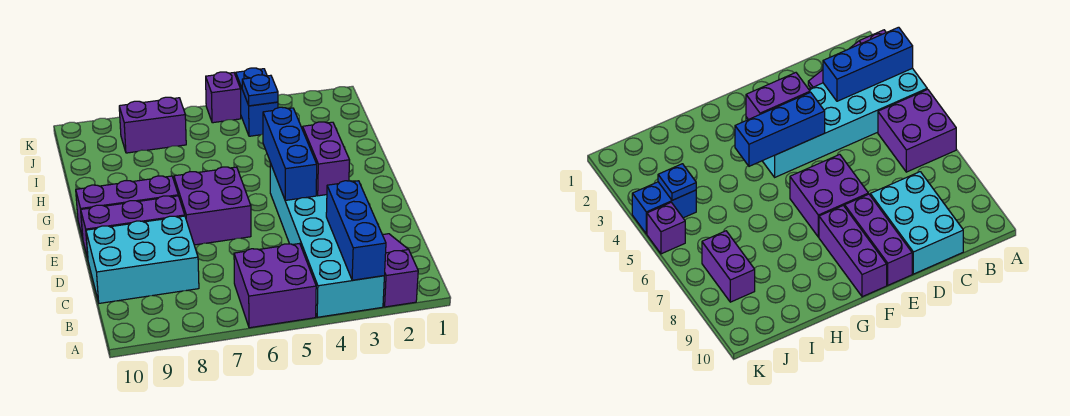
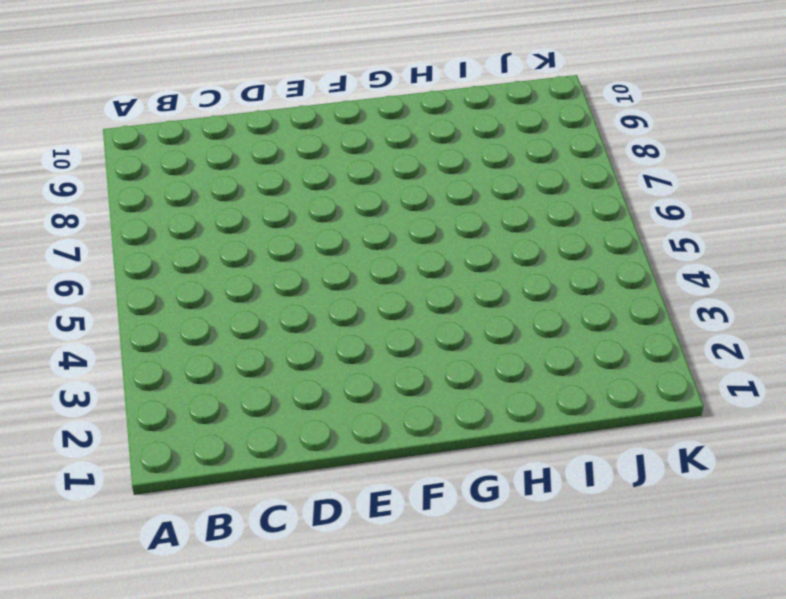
none -> purple slope A2:C2 level 1 top A
none -> cyan brick A3:F4 level 1
none -> purple brick A5:B6 level 1

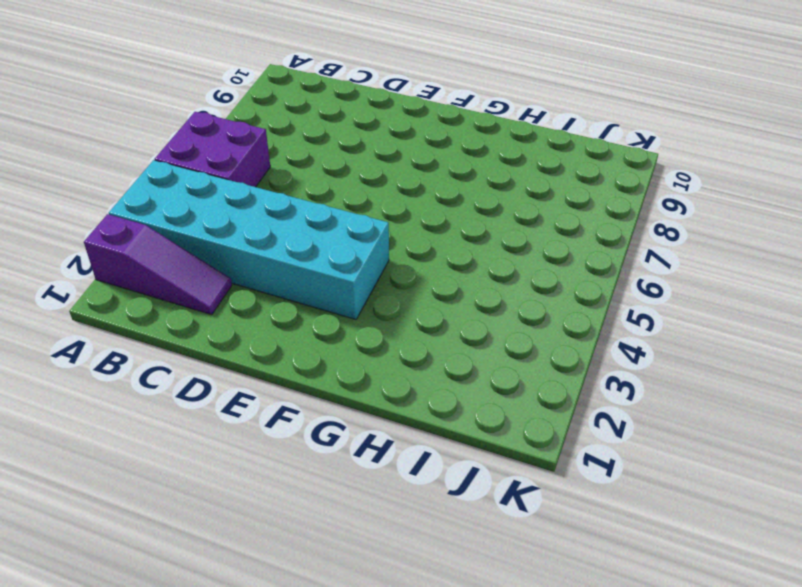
none -> cyan brick C8:D10 level 1
none -> purple brick E6:F7 level 1
none -> purple brick E8:E10 level 1

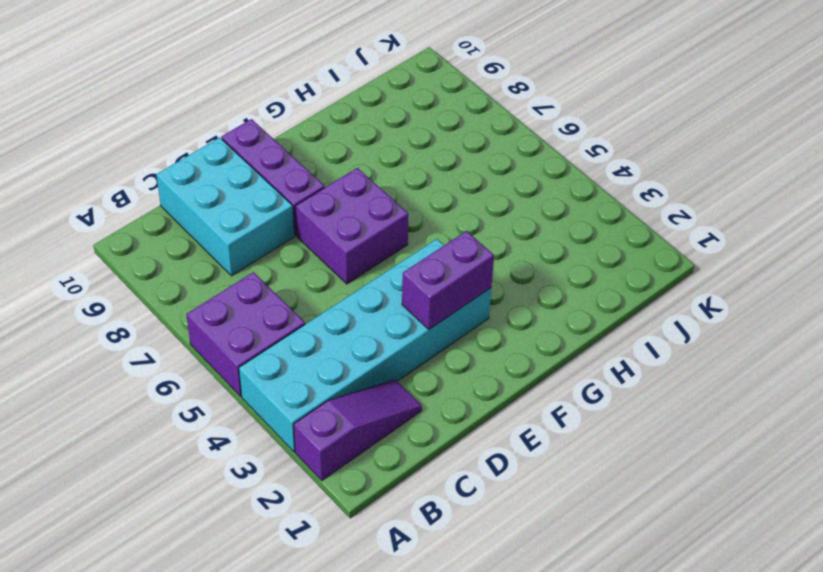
none -> purple brick F8:F10 level 1
none -> blue brick J4:K4 level 1
none -> purple brick J7:J8 level 1

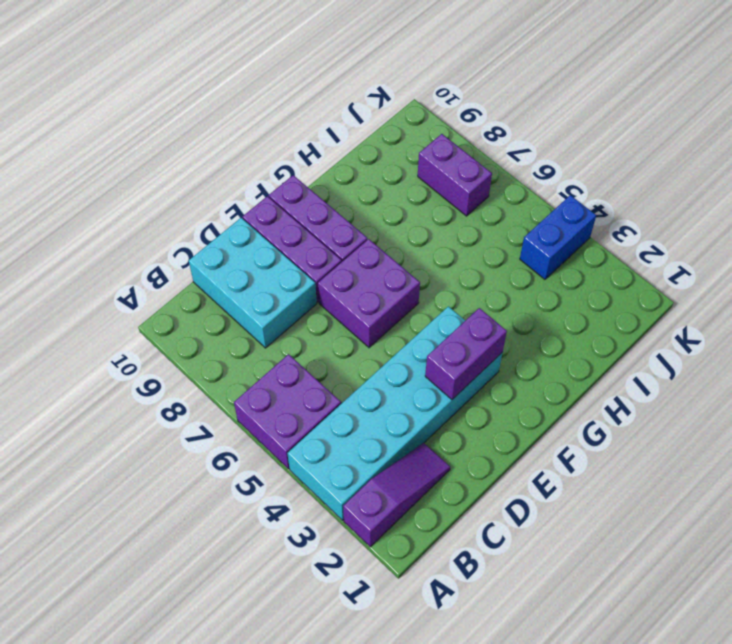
none -> purple brick K5 level 1
none -> blue brick A3:C3 level 2
none -> blue brick E4:G4 level 2

